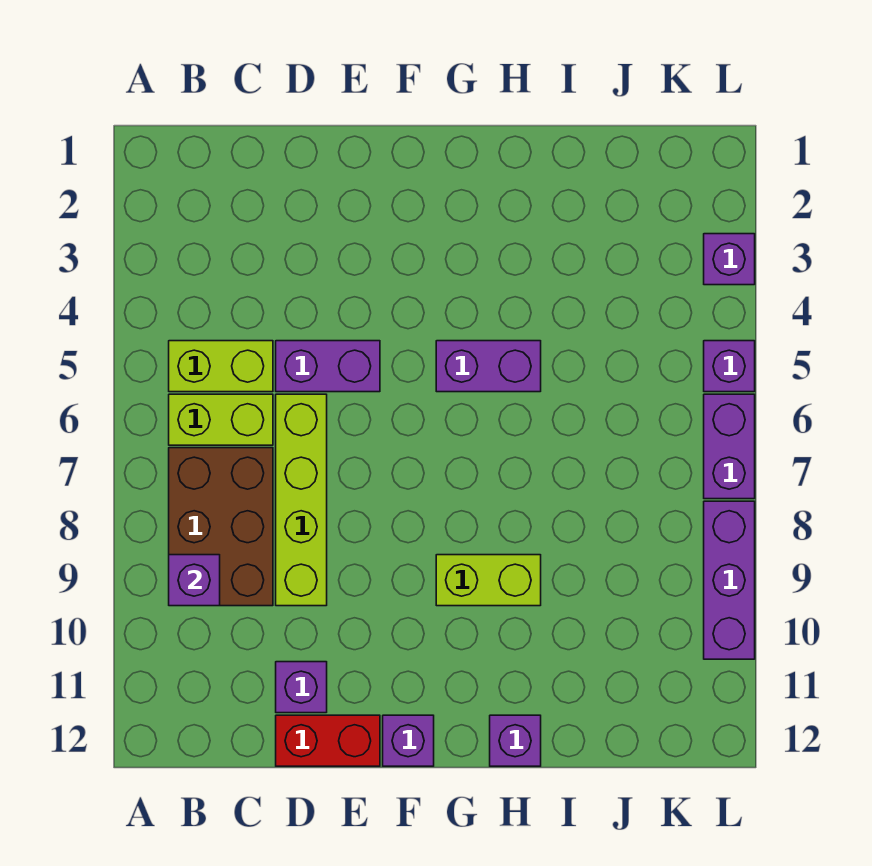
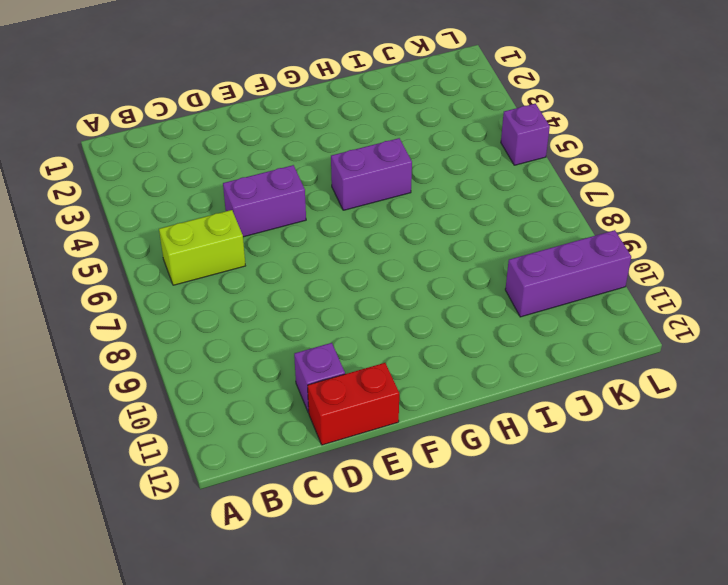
purple brick J10:L10 level 1 -> purple brick L8:L10 level 1
none -> lime brick B5:C5 level 1
none -> brown brick B7:C9 level 1
none -> lime brick D6:D9 level 1

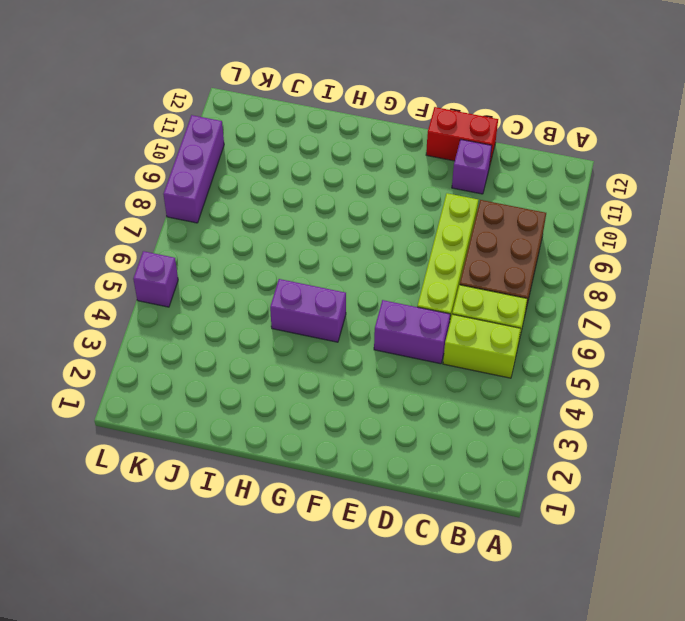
none -> purple brick F12 level 1
none -> lime brick G9:H9 level 1
none -> purple brick H12 level 1

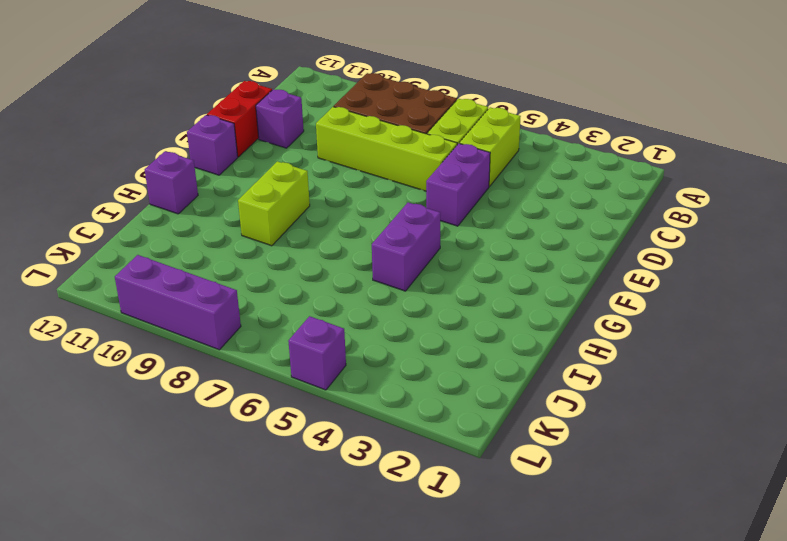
none -> purple brick L3 level 1
none -> purple brick L6:L7 level 1
none -> purple brick B9 level 2

